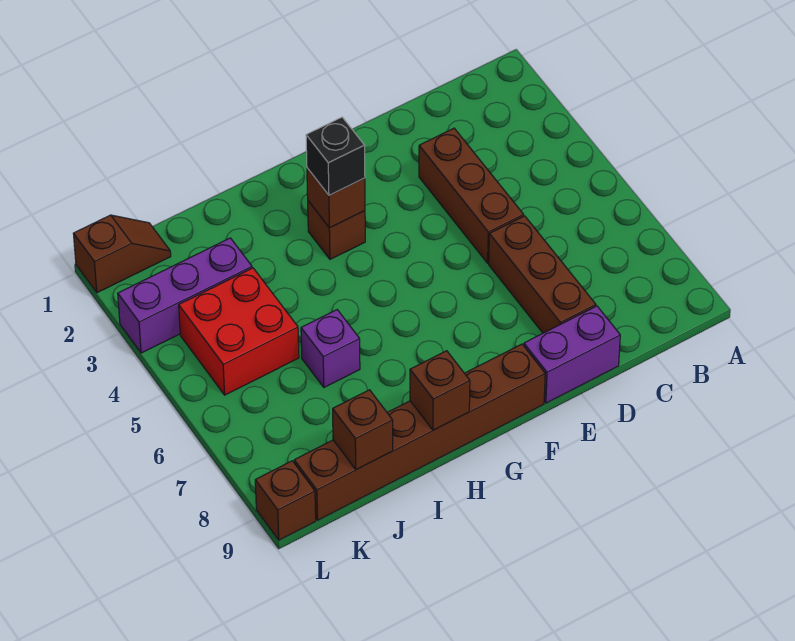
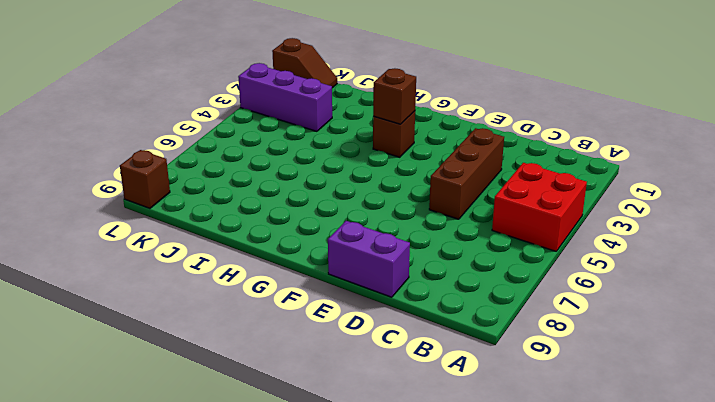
red brick A4:B5 level 1 -> red brick J4:K5 level 1
none -> brown brick D6:D8 level 1
none -> brown brick F9:K9 level 1
none -> purple brick I6 level 1

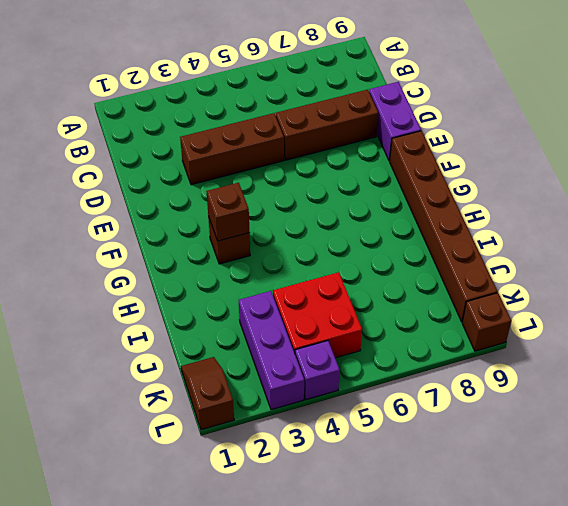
purple brick L4 level 1 -> purple brick I6 level 1
none -> brown brick H9 level 2
none -> brown brick J9 level 2
none -> black brick G3 level 3

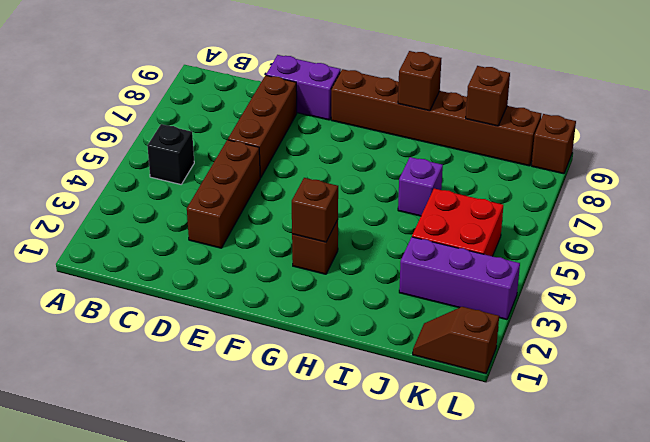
black brick B5 level 1 -> black brick G3 level 3

